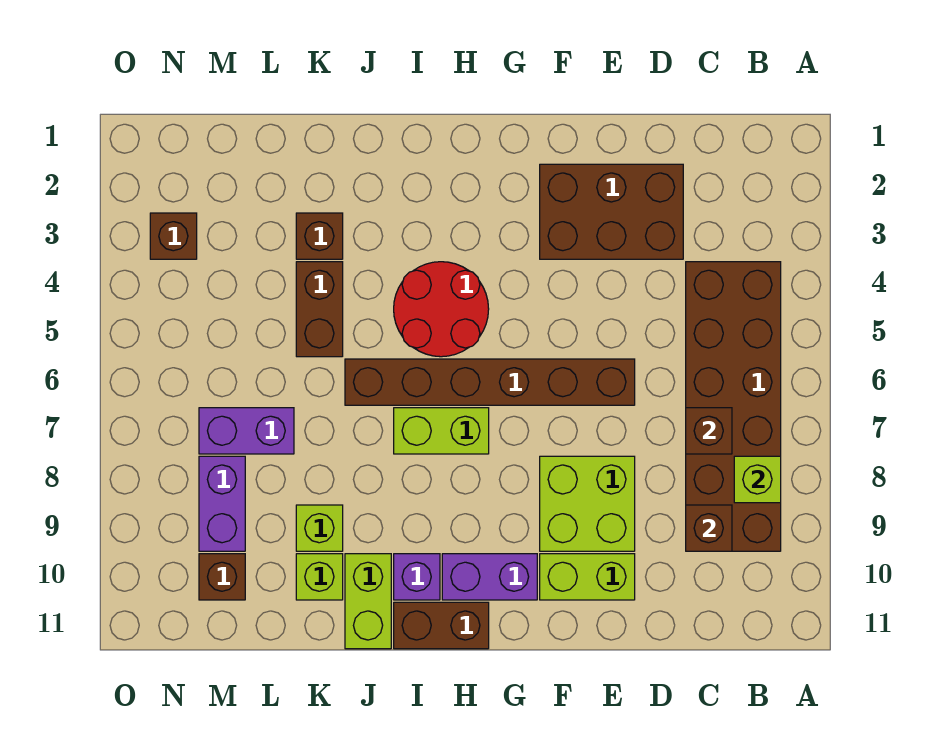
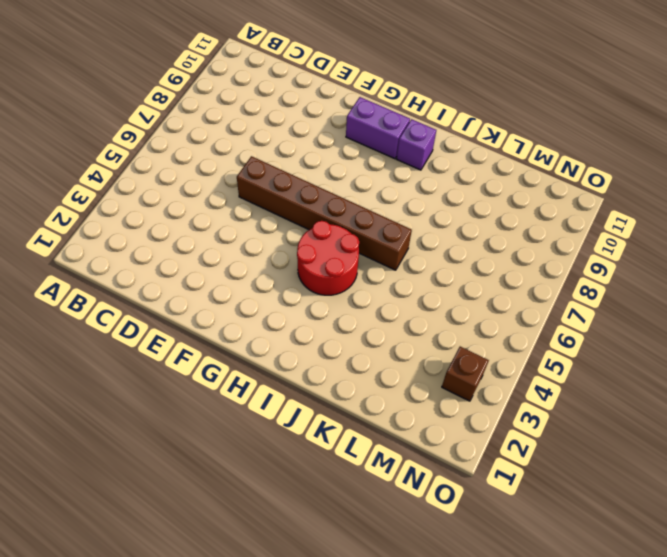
none -> brown brick B4:C9 level 1
none -> brown brick D2:F3 level 1
none -> lime brick E8:F9 level 1

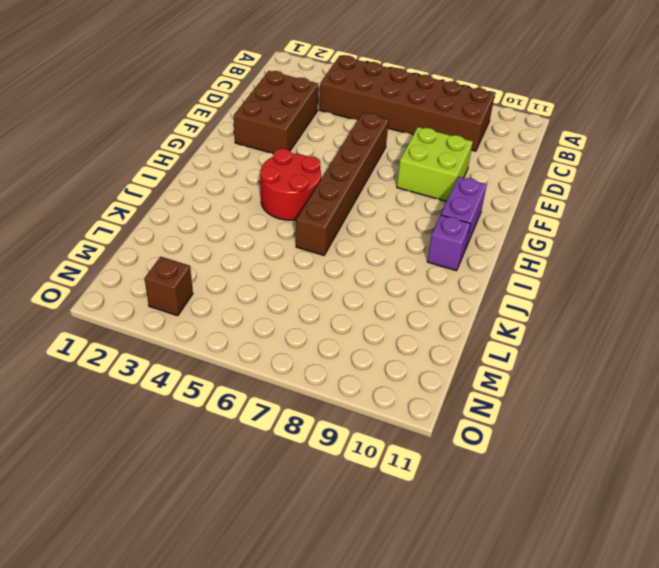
none -> lime brick E10:F10 level 1
none -> lime brick H7:I7 level 1
none -> brown brick H11:I11 level 1

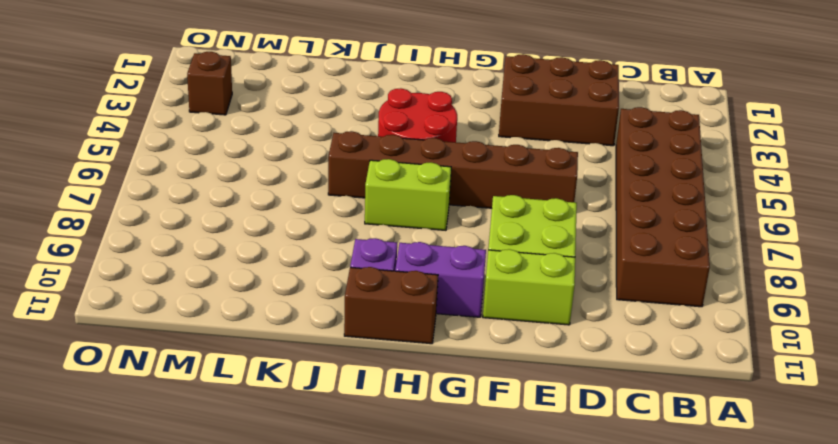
none -> lime brick J10:J11 level 1
none -> brown brick K3 level 1
none -> brown brick K4:K5 level 1

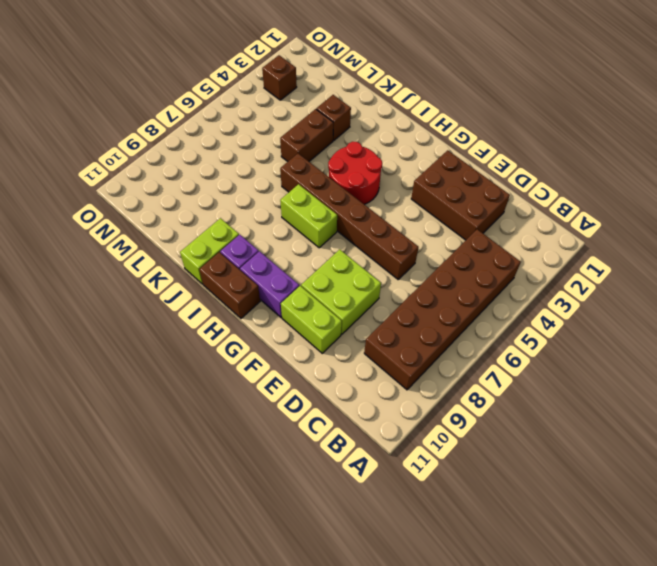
none -> lime brick K9 level 1
none -> lime brick K10 level 1
none -> purple brick L7:M7 level 1

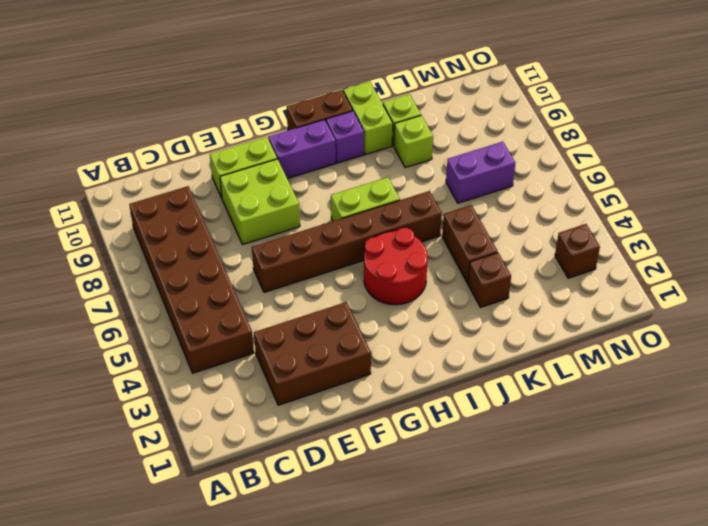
none -> purple brick M8:M9 level 1
none -> brown brick M10 level 1
none -> lime brick B8 level 2

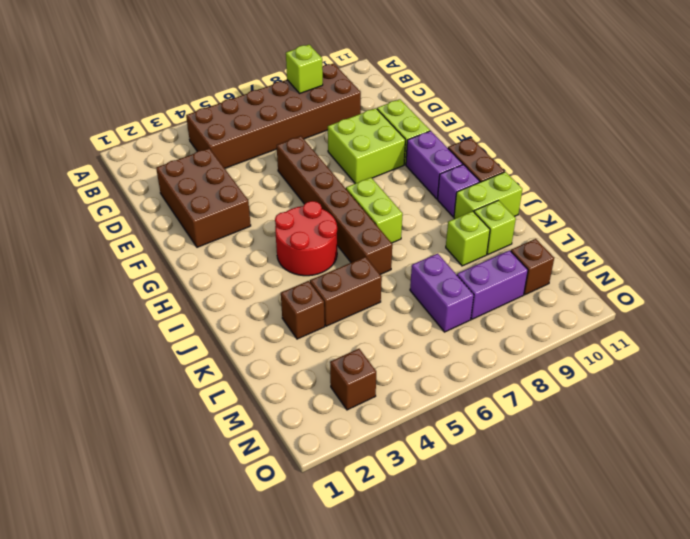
none -> brown brick C7 level 2
none -> brown brick C9 level 2

